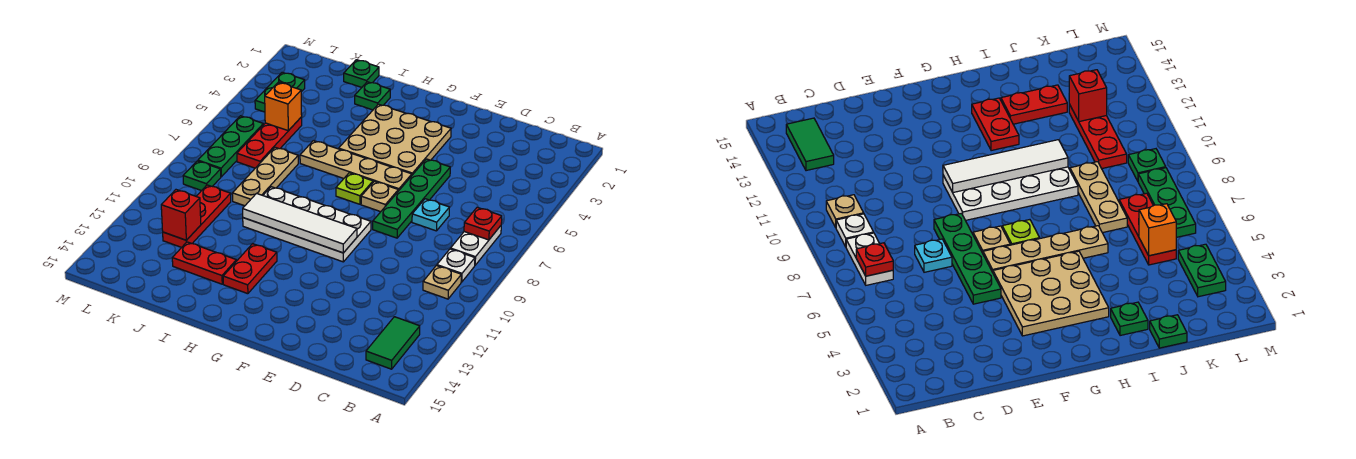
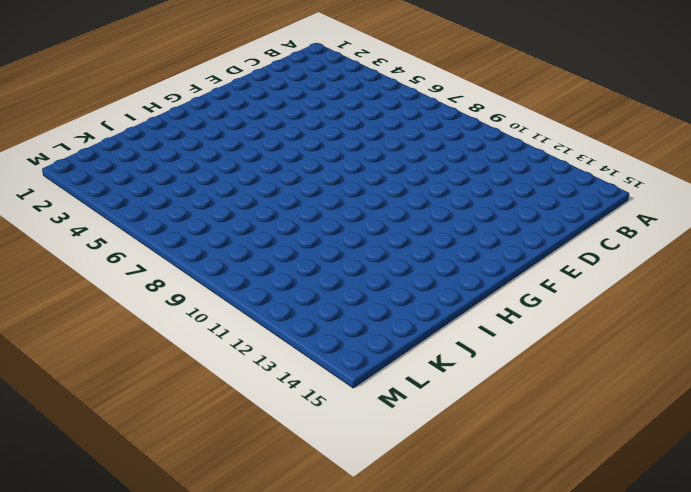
none -> white plate B7:B8 level 1
none -> white plate B9 level 1
none -> tan plate B10 level 1

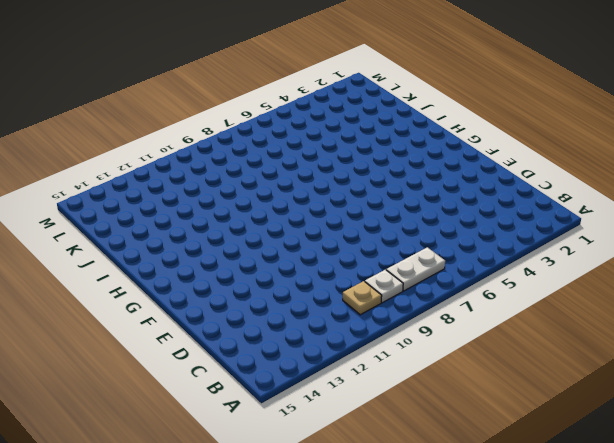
none -> green tile B13:B14 level 1
none -> cyan plate D7 level 1
none -> green plate E5:E8 level 1

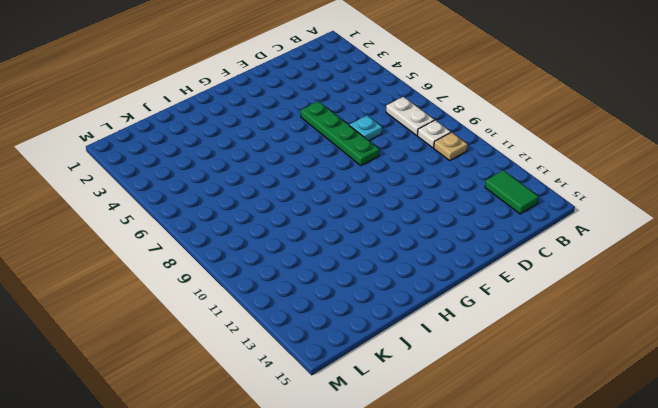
none -> tan plate F3:H5 level 1
none -> tan plate F6:I6 level 1
none -> tan plate F7 level 1

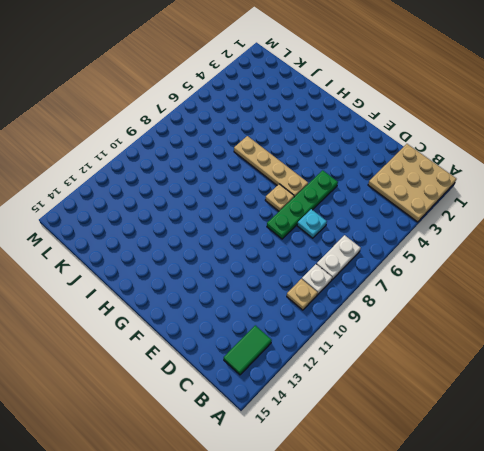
tan plate A1:C3 level 1 -> tan plate F3:H5 level 1
none -> white plate F9:I10 level 1
none -> lime plate G7 level 1
none -> red plate H12:H13 level 1

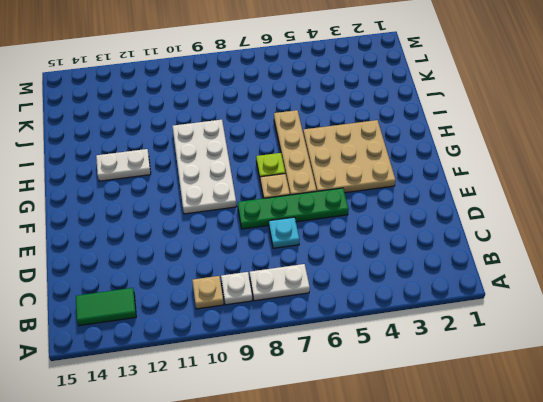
white plate H12:H13 level 1 -> red plate H12:H13 level 1
none -> green plate I2 level 1
none -> red plate I13:J13 level 1
none -> green plate J1 level 1

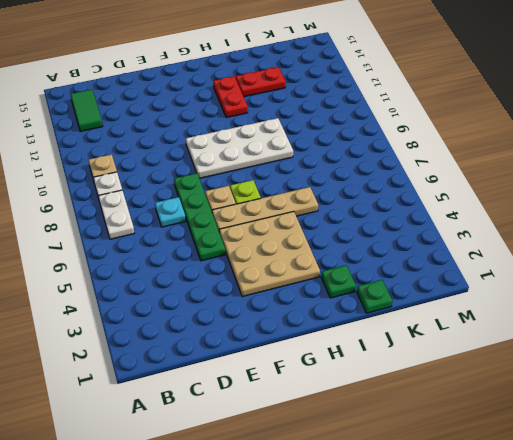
none -> tan plate J7:J9 level 1
none -> red plate K5:K7 level 1
none -> red plate K10:K12 level 1

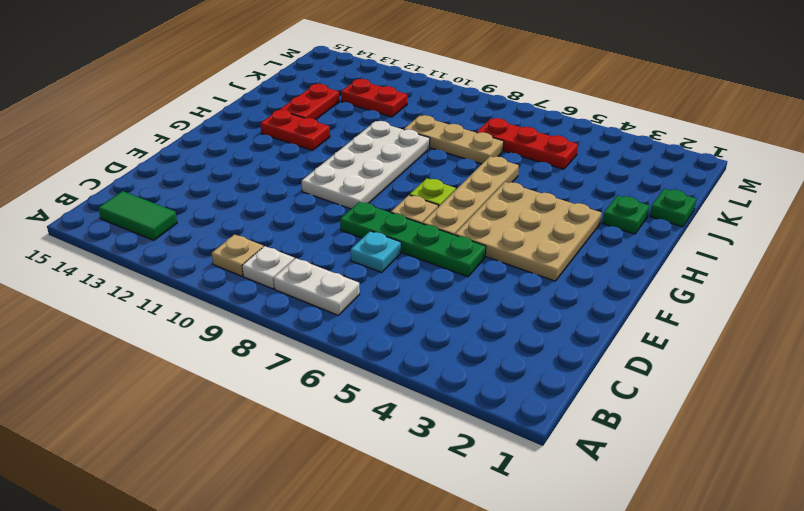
red plate K11:K12 level 1 -> red plate K10:K12 level 1
none -> green plate L3:L4 level 1
none -> green plate L6:L8 level 1
none -> green plate L9 level 1

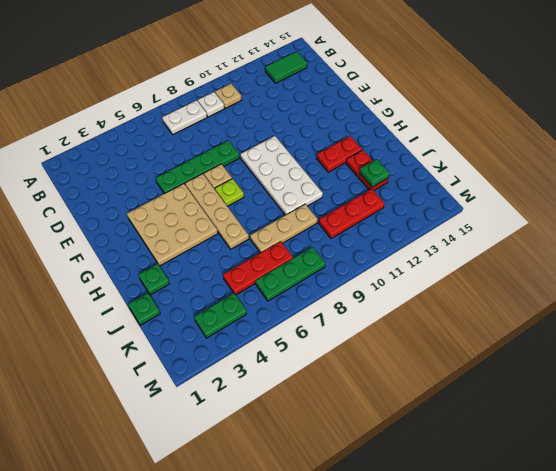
green plate J13 level 2 -> green plate L9 level 1
none -> cyan plate D7 level 1
none -> red plate B7 level 2
none -> white tile F10:I10 level 2

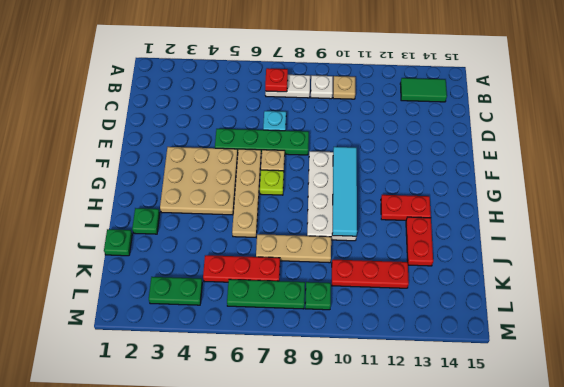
cyan tile F10:I10 level 2 -> white tile F10:I10 level 2
none -> orange brick K5 level 2
none -> red brick K12 level 2

